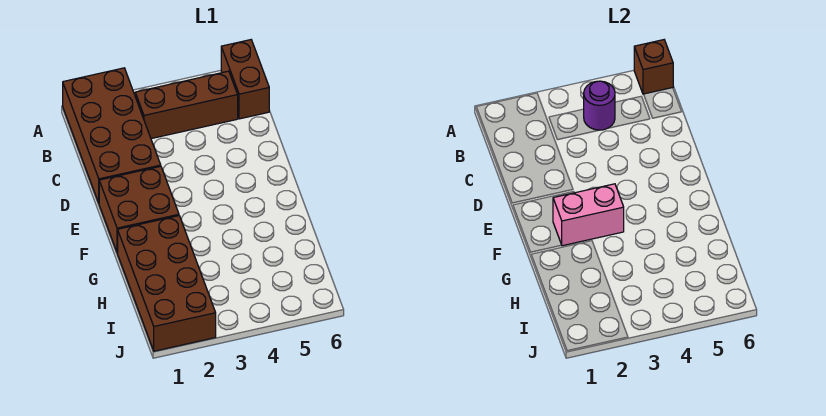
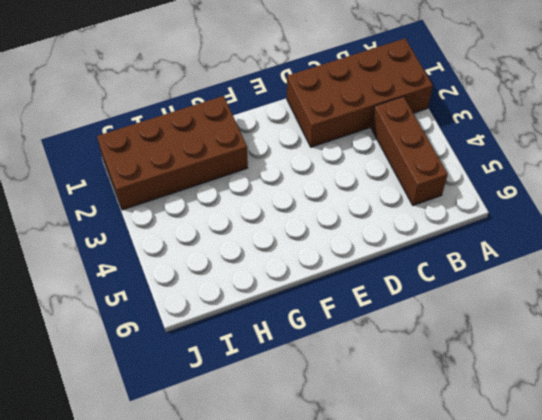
none -> brown brick A6:B6 level 1
none -> brown brick E1:F2 level 1

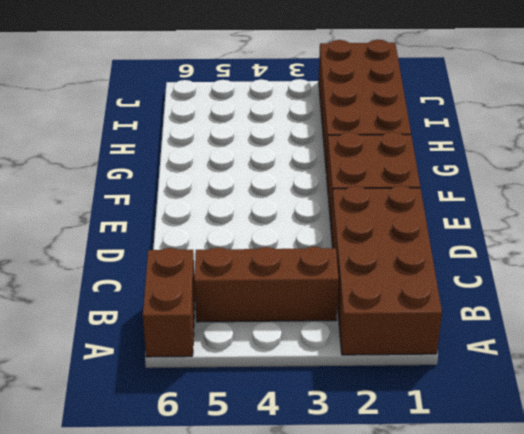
none -> brown brick A6 level 2
none -> purple round brick B4 level 2

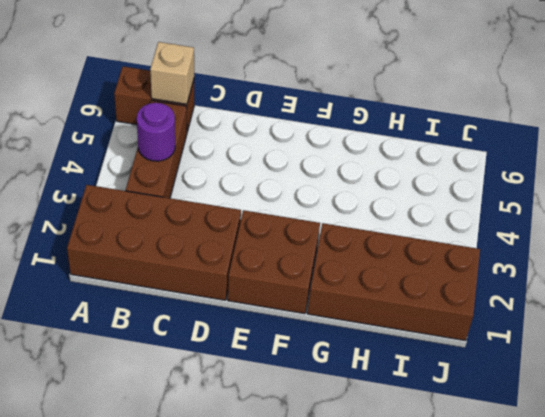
tan brick B6 level 2 -> none
none -> brown brick A6 level 2
none -> pink brick F2:F3 level 2

